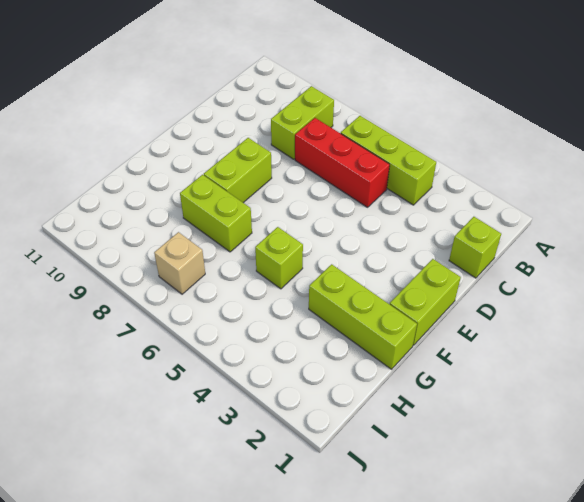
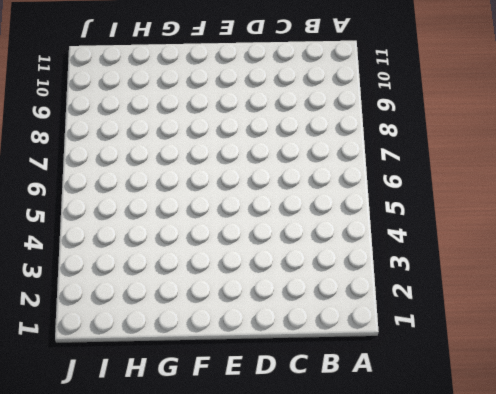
none -> lime brick B4:B6 level 1
none -> lime brick B8:C8 level 1

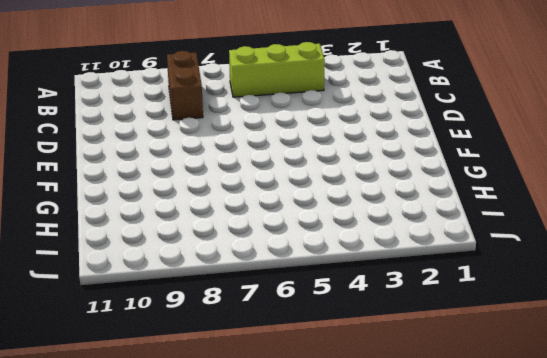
brown brick B8:C8 level 1 -> lime brick B8:C8 level 1
none -> lime brick C1 level 1
none -> red brick C5:C7 level 1

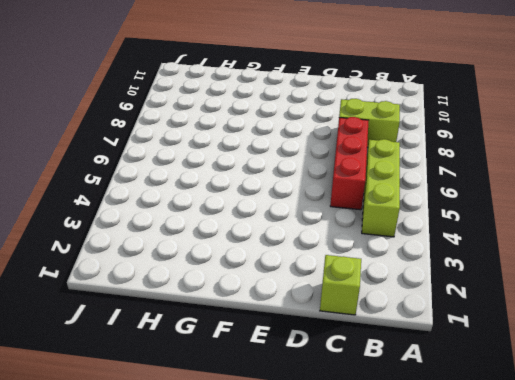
none -> lime brick E1:F1 level 1
none -> lime brick E8:F8 level 1

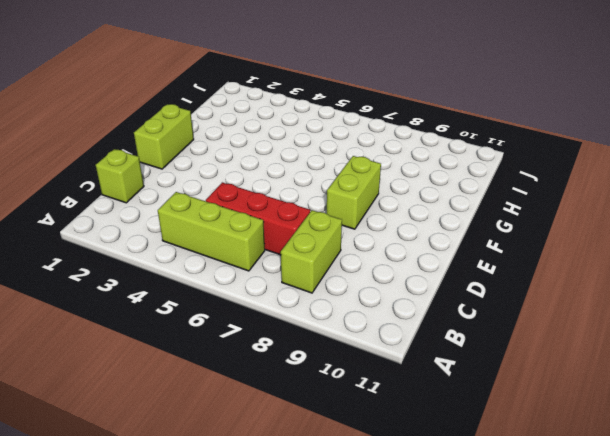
none -> lime brick G1:G3 level 1
none -> lime brick G5 level 1

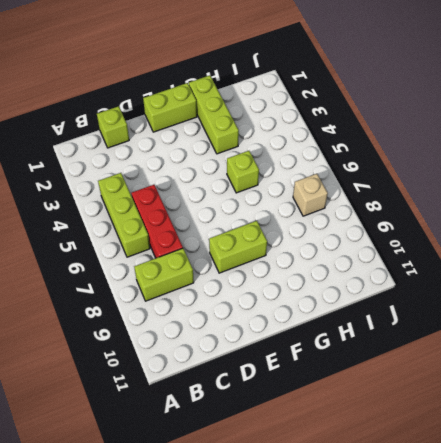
none -> lime brick G7:G8 level 1

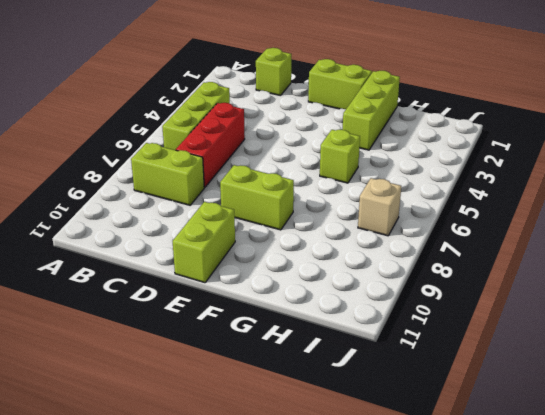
lime brick E10:E11 level 1 -> lime brick G7:G8 level 1

